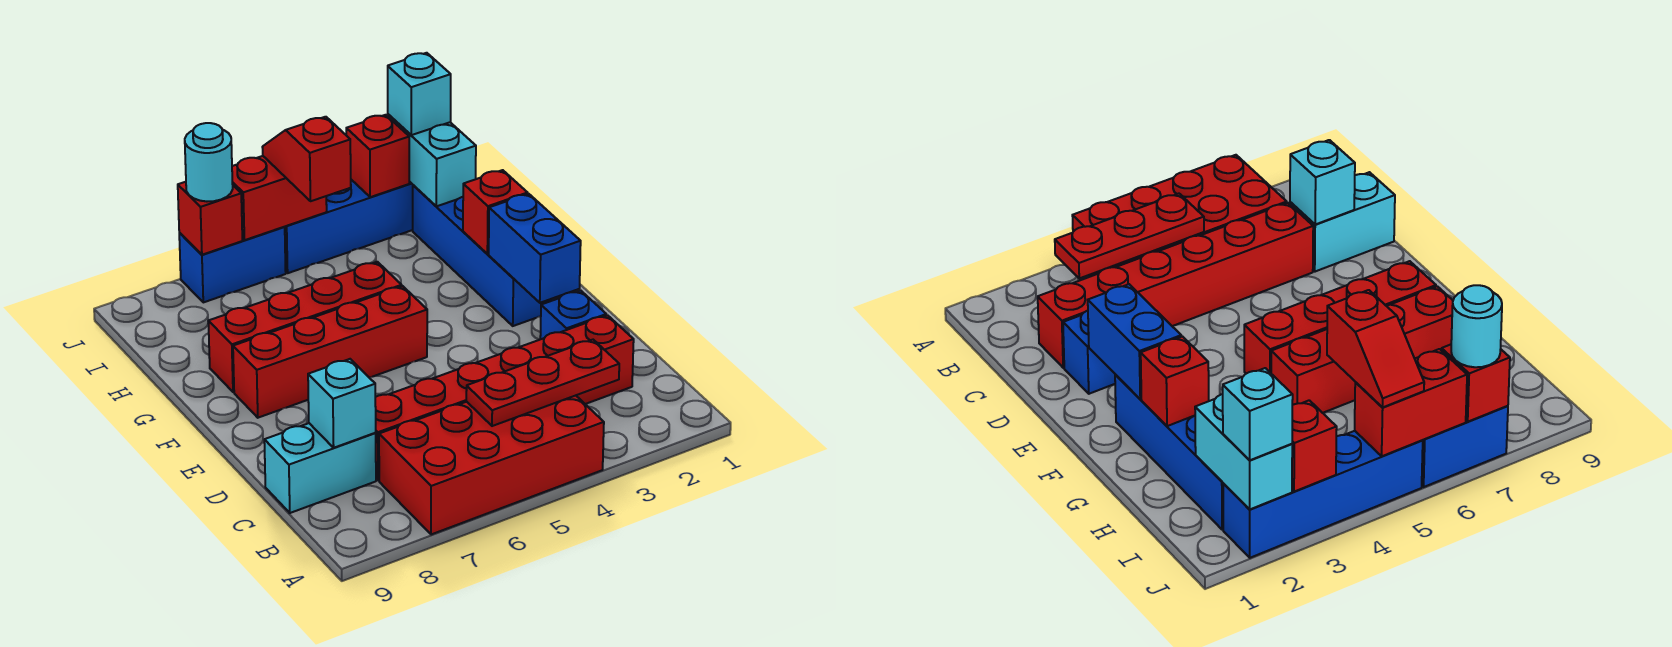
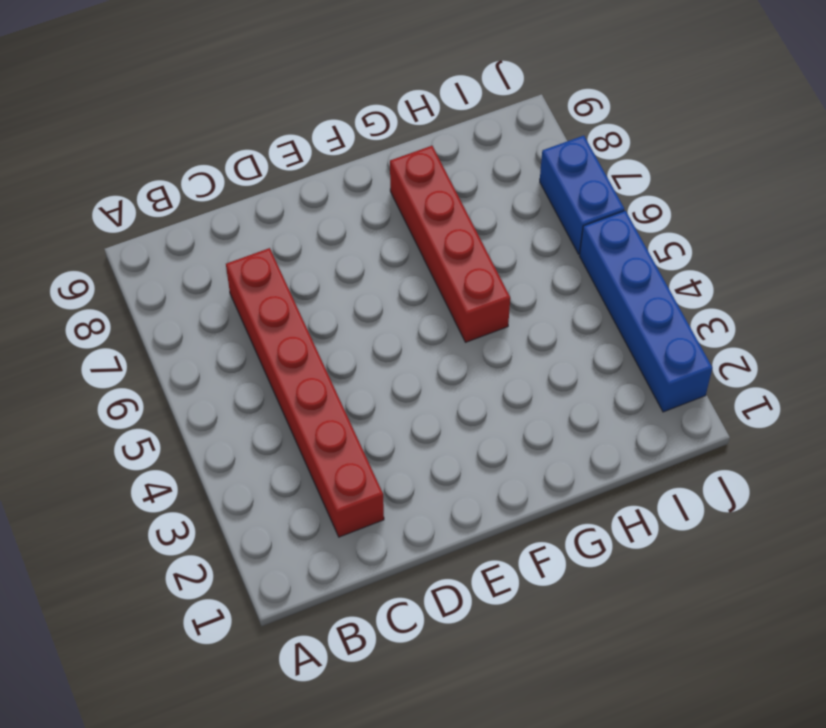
none -> red brick A4:B7 level 1
none -> cyan brick C8:C9 level 1
none -> blue brick D2 level 1

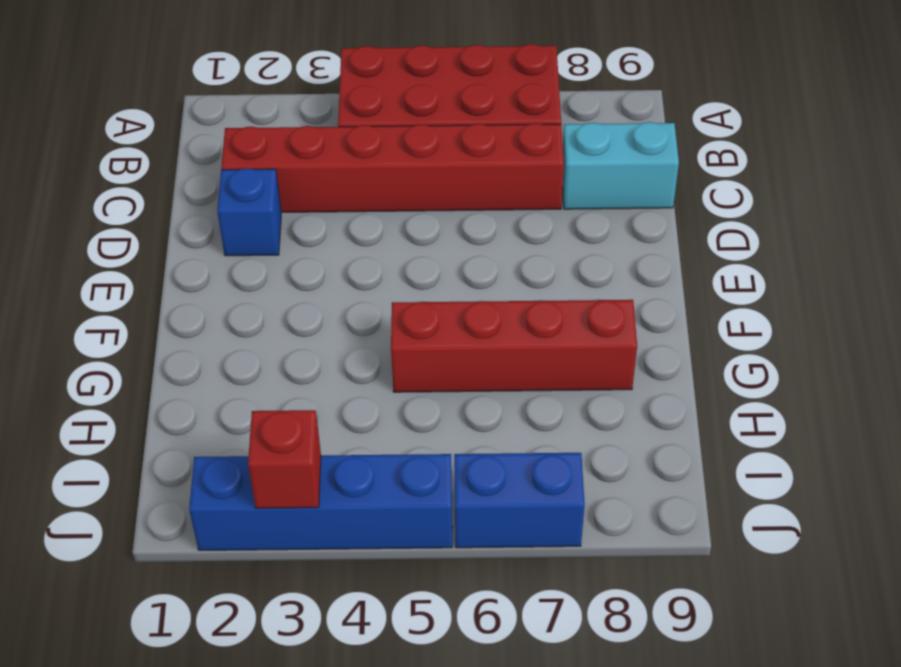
none -> blue brick F2:I2 level 1
none -> red brick F5:F8 level 1
none -> red plate B3:B5 level 2

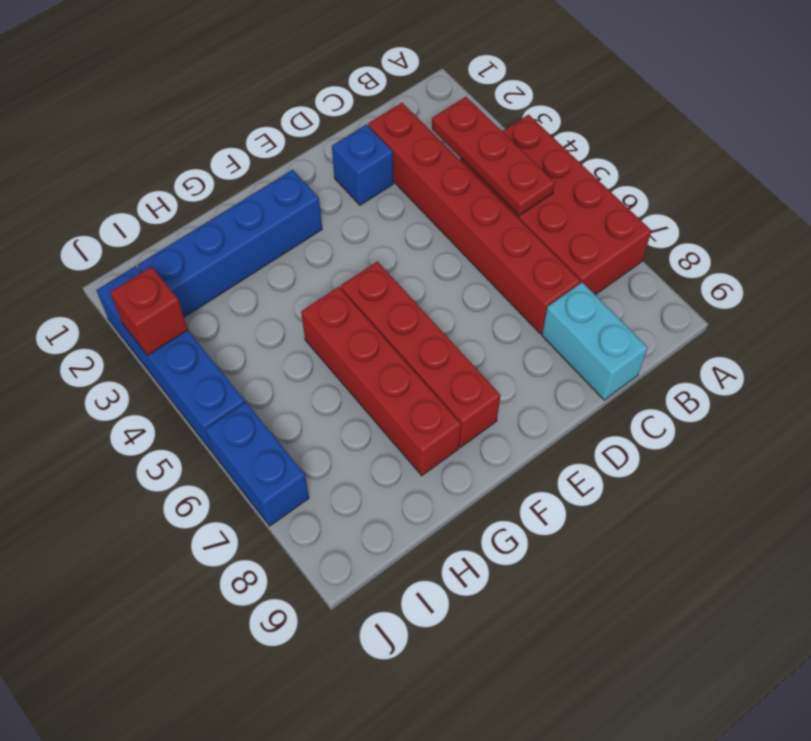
none -> cyan brick C8 level 2
none -> blue brick E2:F2 level 2
none -> red brick G2 level 2

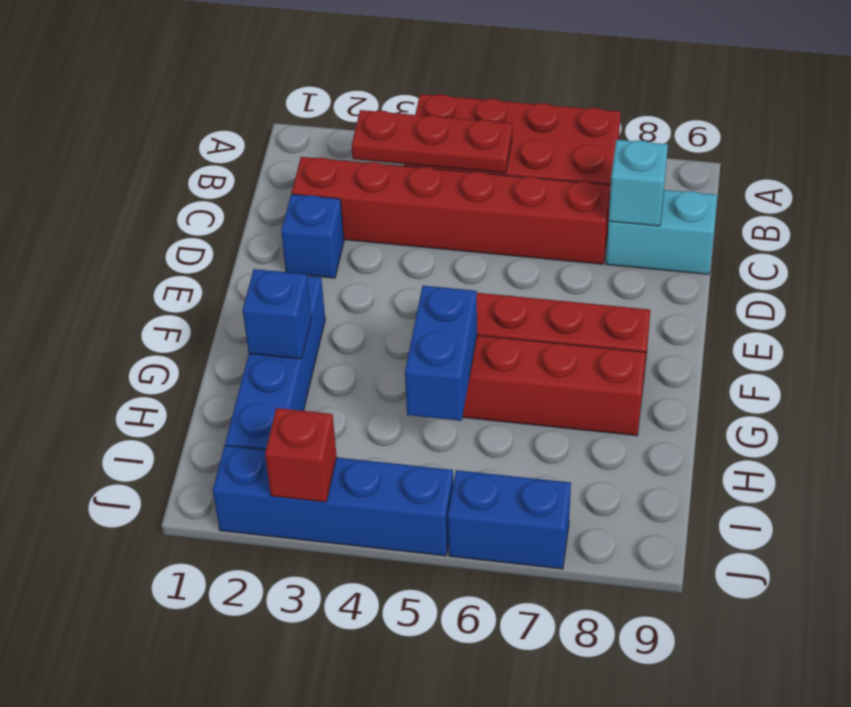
blue brick G2 level 2 -> red brick G2 level 2
blue brick G5:H5 level 2 -> blue brick E2:F2 level 2
none -> cyan brick I2:J2 level 2
none -> red brick J5:J6 level 2
none -> red brick J7 level 2

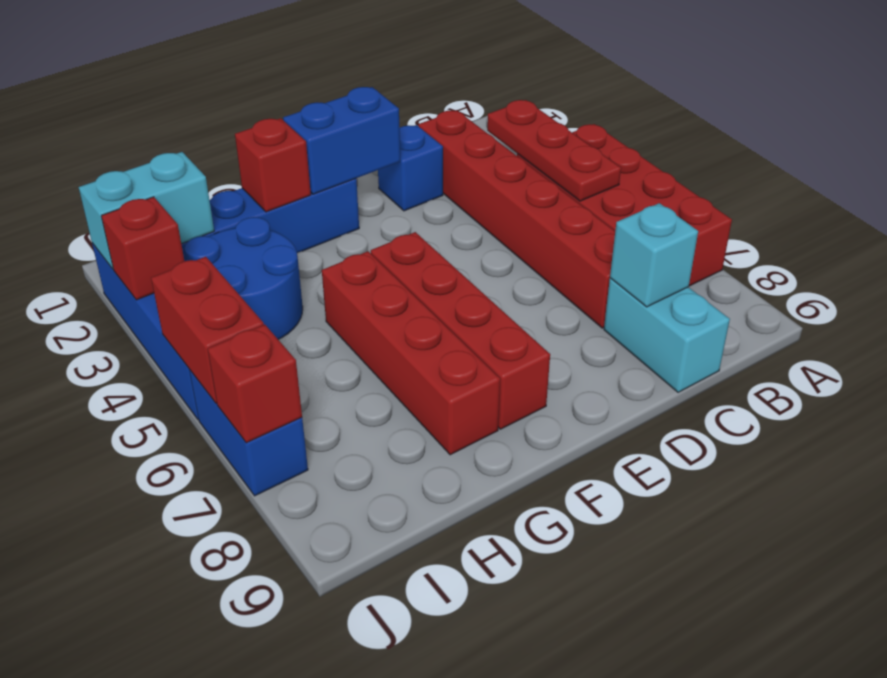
blue round brick H3:I4 level 1 -> none
none -> red slope I5:J5 level 3 top I
none -> cyan brick J2 level 3
none -> cyan round brick J7 level 3

